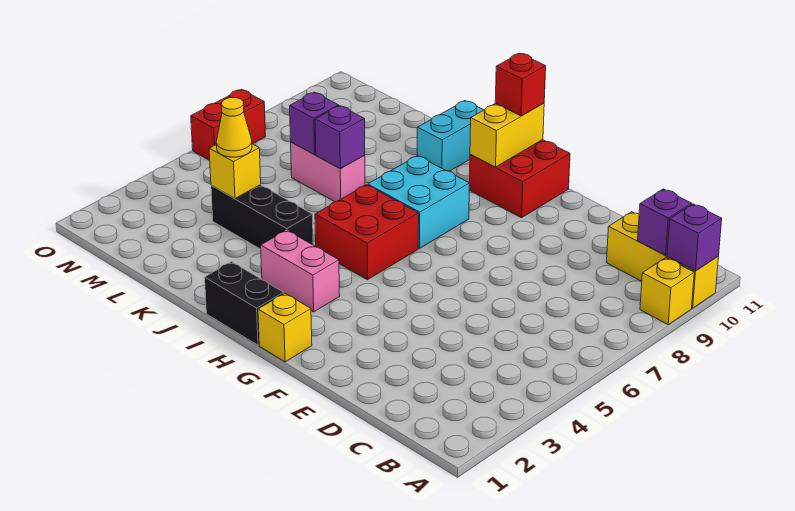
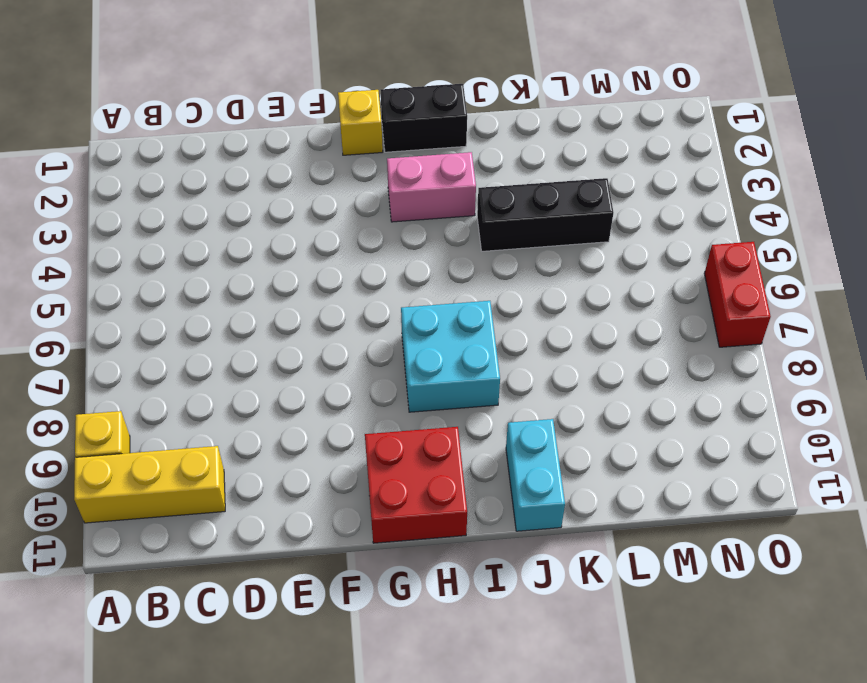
none -> red brick H5:I6 level 1
none -> pink brick K7:L7 level 1
none -> purple brick A10 level 2

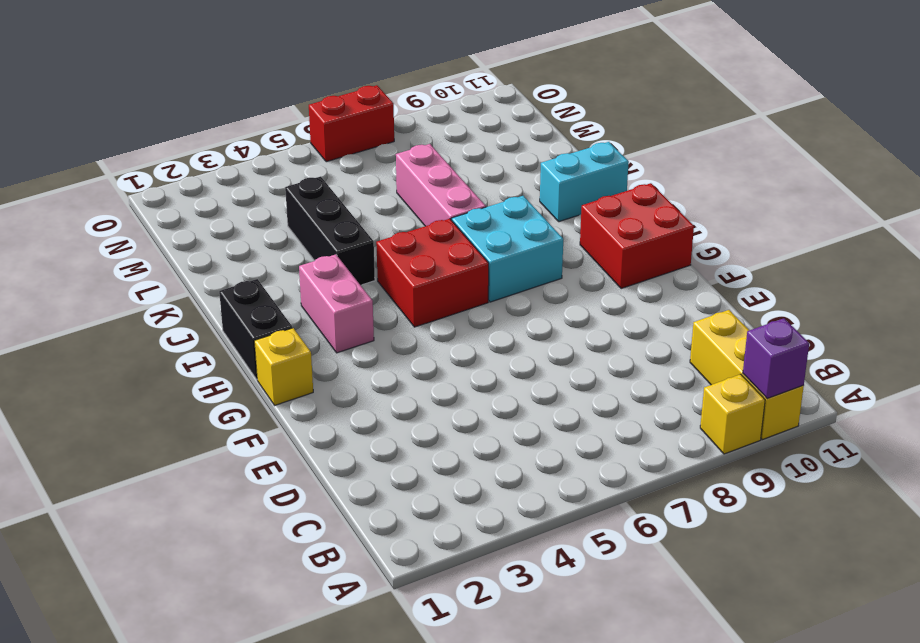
pink brick J7:L7 level 1 -> pink brick K7:L7 level 1
none -> purple brick B10 level 2
none -> yellow brick H10:H11 level 2
none -> purple brick K7 level 2

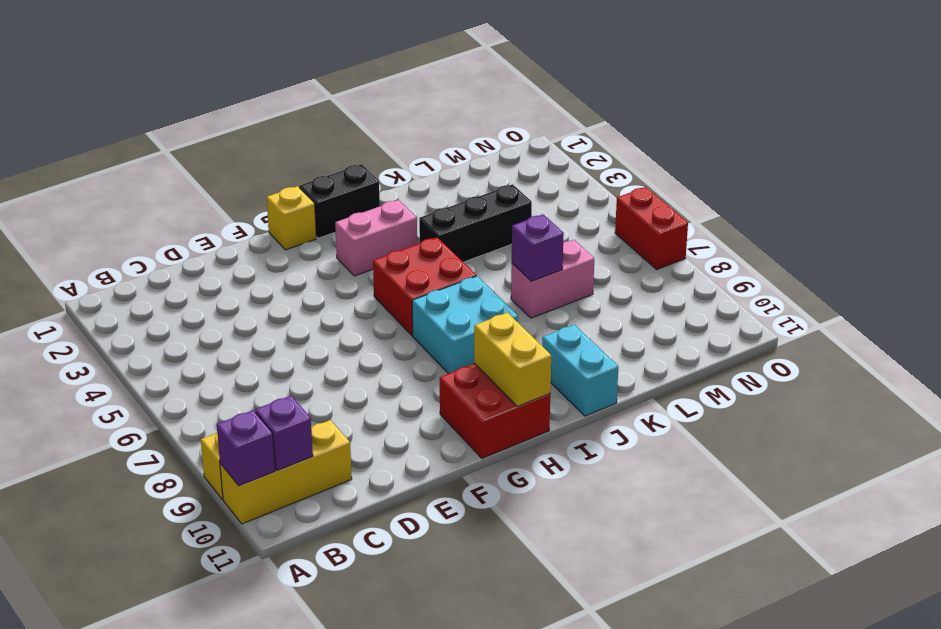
none -> yellow brick L4 level 2
none -> purple brick L7 level 2
none -> red brick H11 level 3

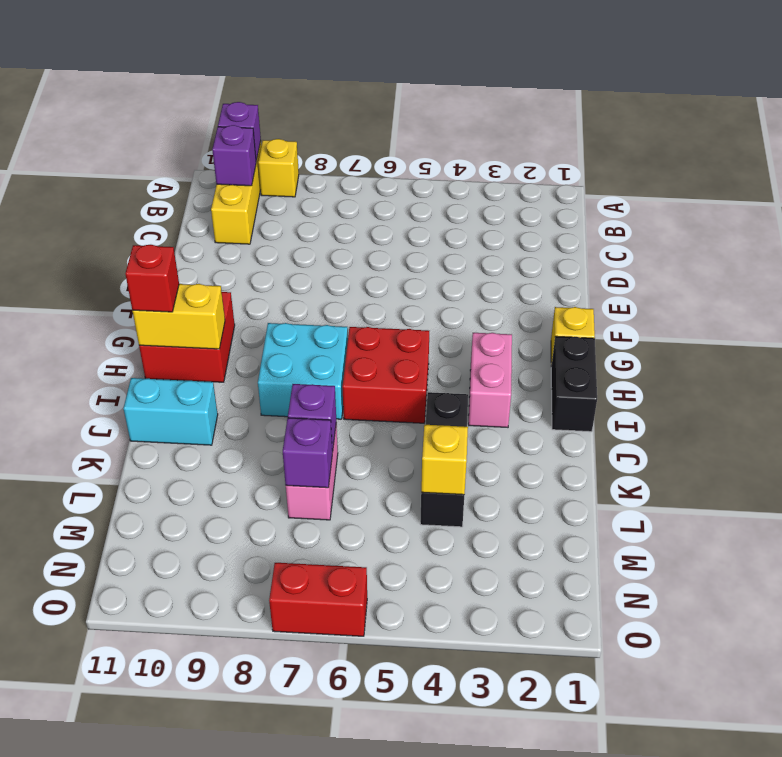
none -> yellow cone L4 level 3

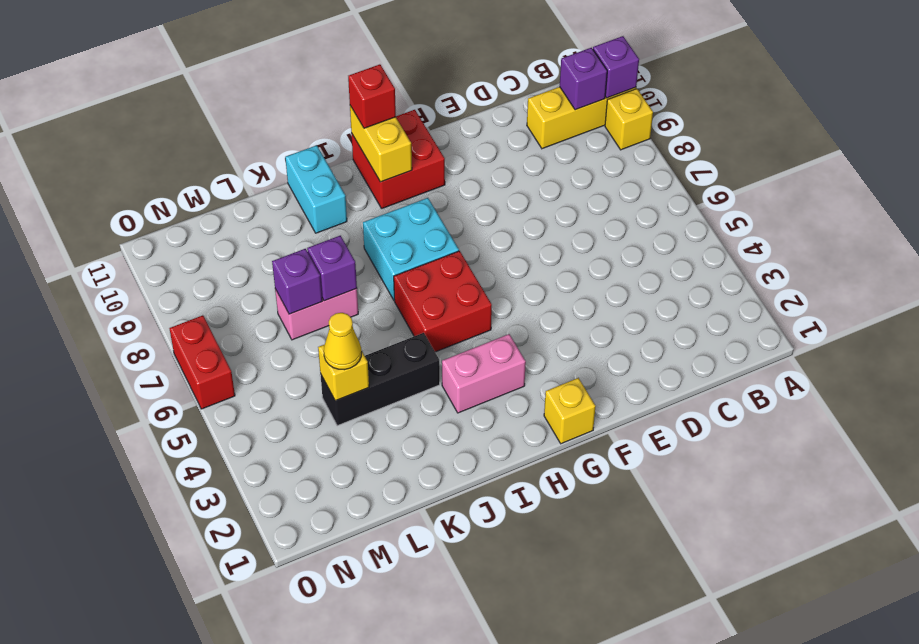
none -> black brick H1:I1 level 1

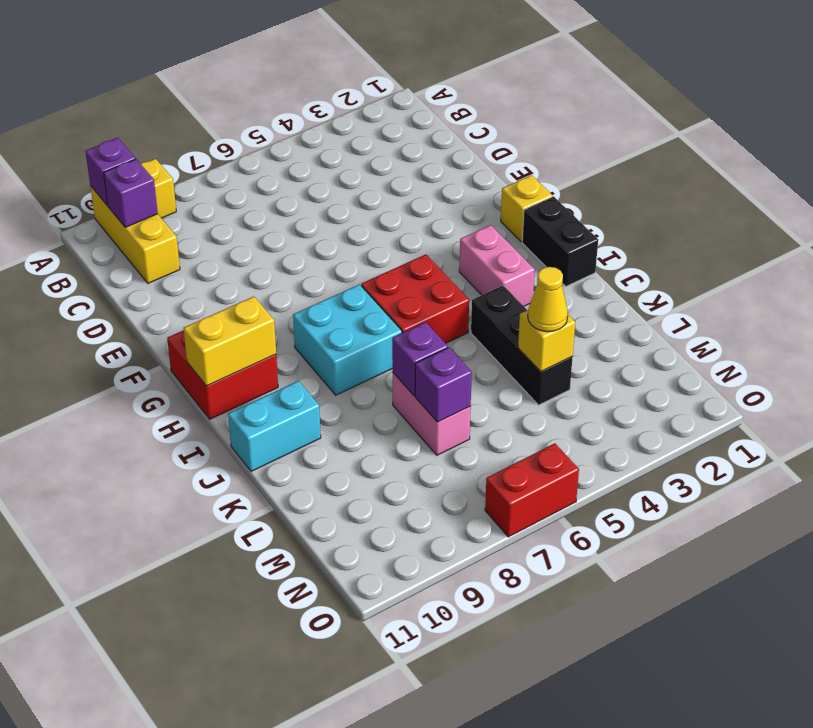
none -> red brick H11 level 3

